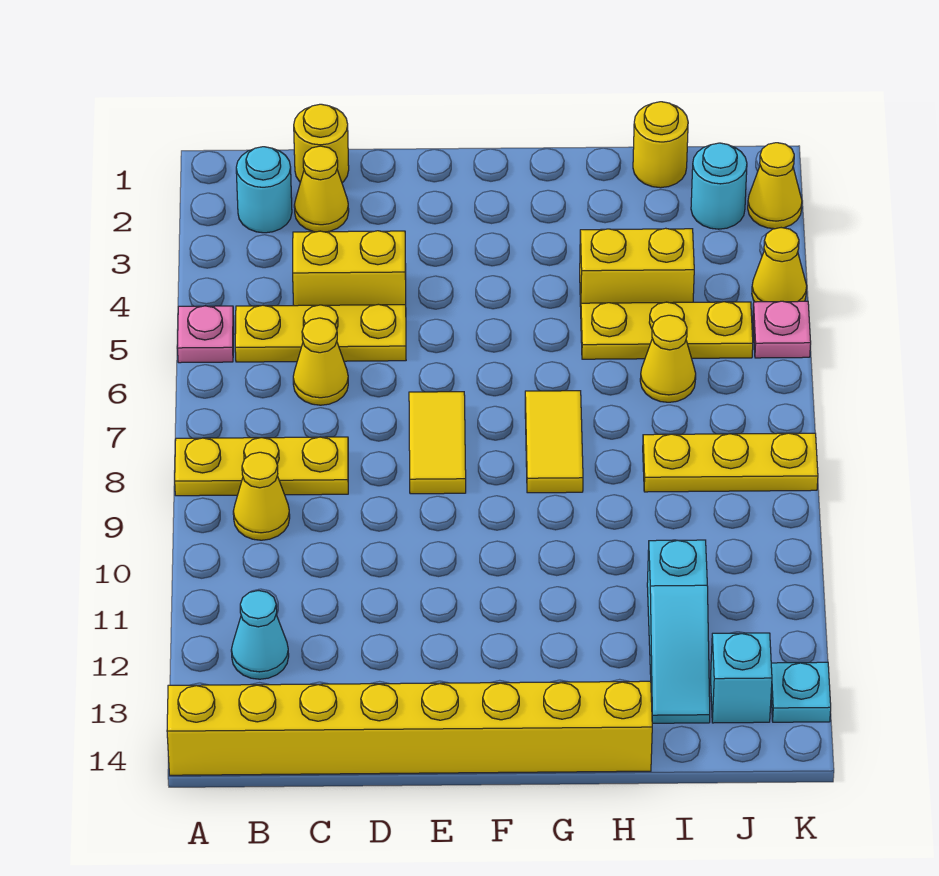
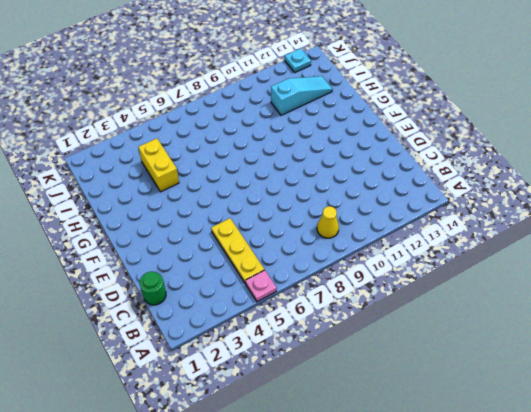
green round brick C1 level 1 -> yellow round brick C1 level 1
none -> yellow plate A8:C8 level 1
none -> yellow brick A14:H14 level 1
none -> cyan round brick B2 level 1

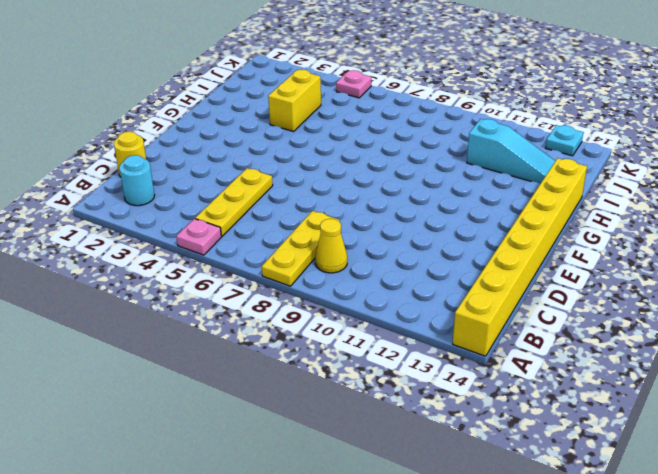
none -> cyan cone B12 level 1
none -> yellow cone C2 level 1
none -> yellow brick C4:D4 level 1

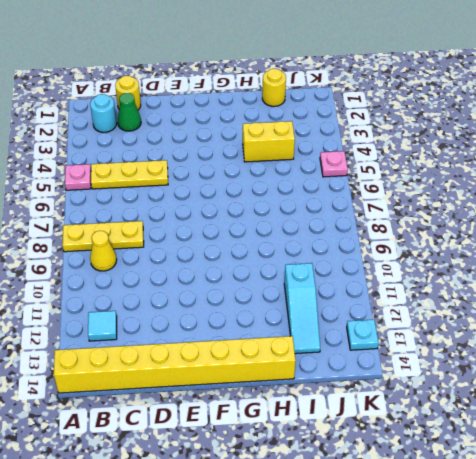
cyan tile B12 level 1 -> cyan cone B12 level 1
green cone C2 level 1 -> yellow cone C2 level 1
none -> yellow brick C4:D4 level 1
none -> yellow cone C6 level 1
none -> yellow tile E7:E8 level 1

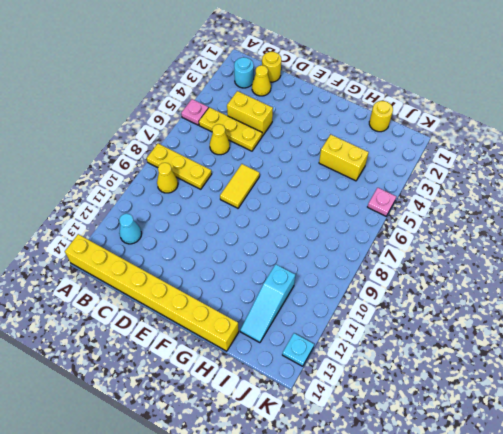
none -> yellow tile G7:G8 level 1
none -> yellow plate H5:J5 level 1
none -> yellow cone I6 level 1

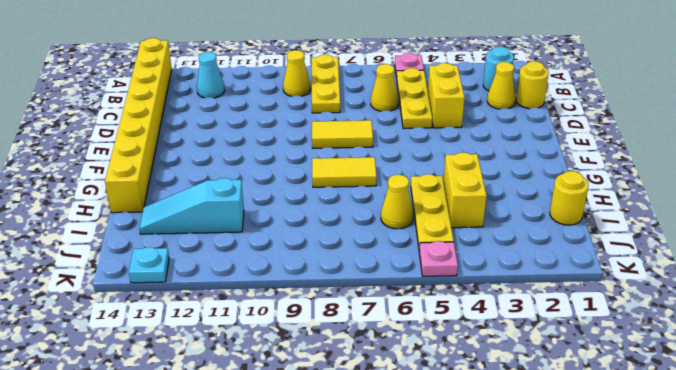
none -> yellow plate I8:K8 level 1
none -> cyan round brick J2 level 1
none -> cyan brick J13 level 1

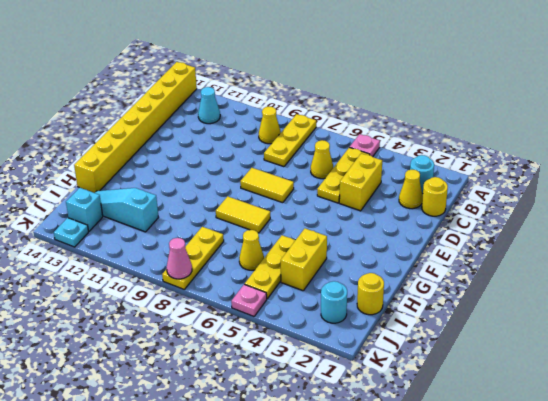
pink cone K8 level 2 -> none
none -> yellow cone K2 level 1
none -> yellow cone K4 level 1

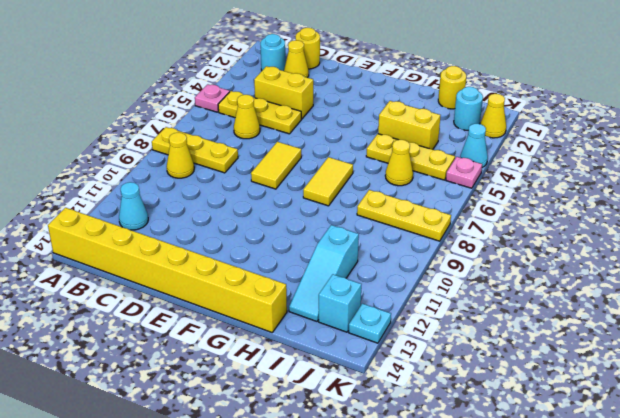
cyan cone K4 level 1 -> yellow cone K4 level 1

